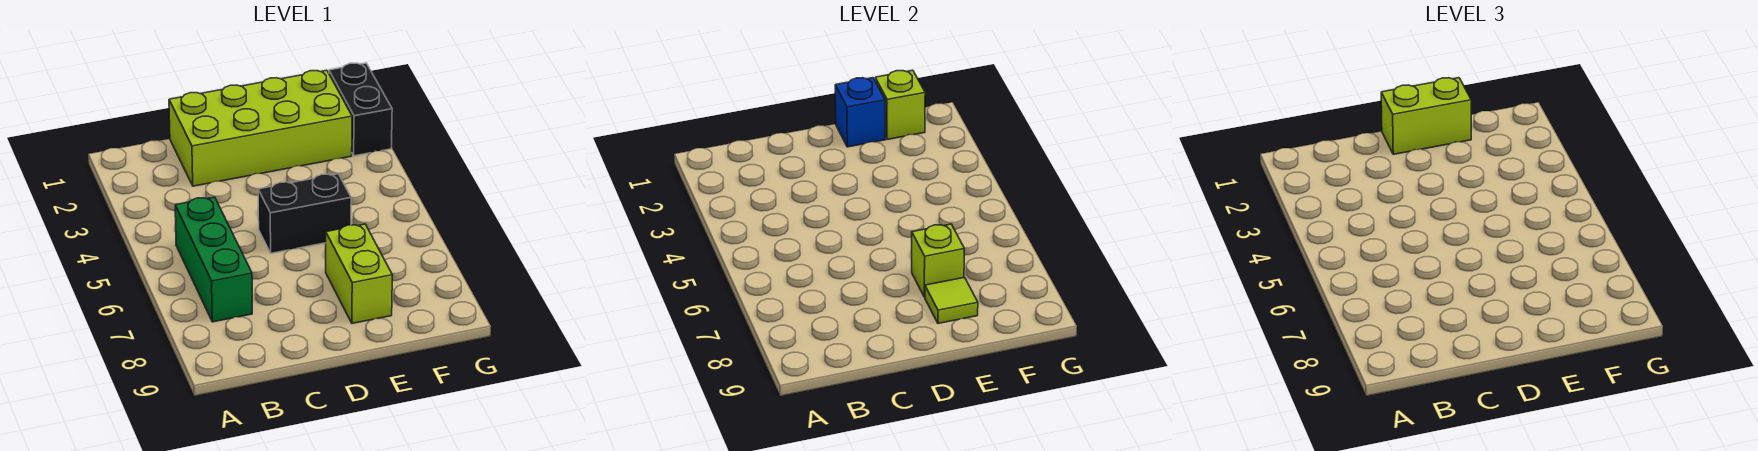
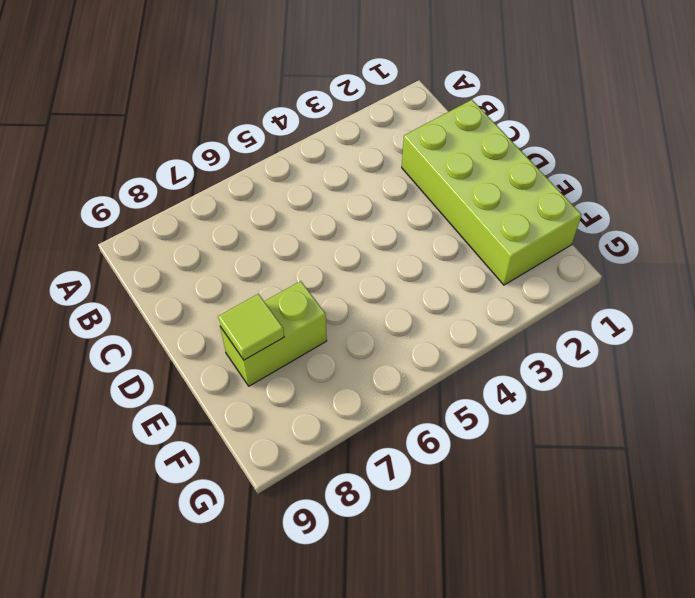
none -> green brick B5:B7 level 1
none -> black brick D5:E5 level 1

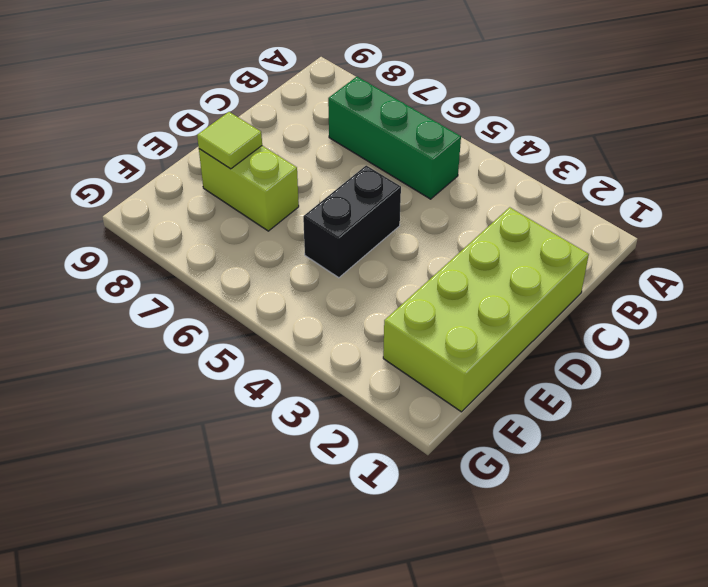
none -> black brick G1:G2 level 1
none -> blue brick E1 level 2

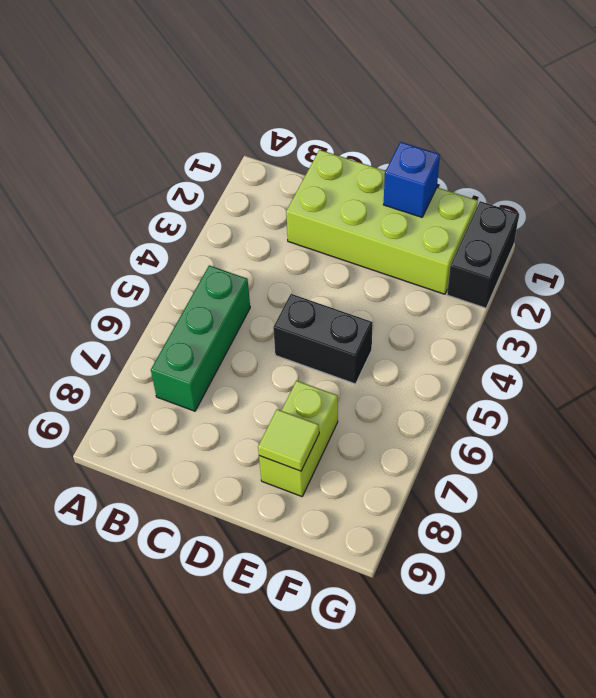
none -> lime brick E7 level 2
none -> lime brick F1 level 2

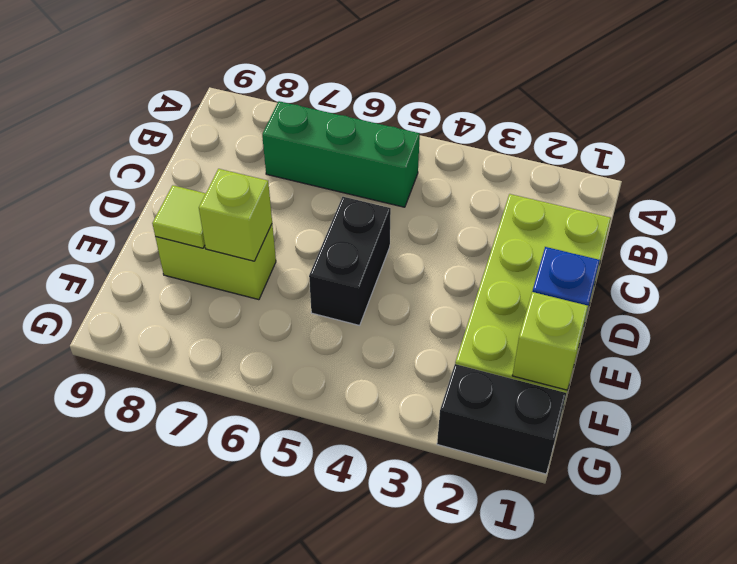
none -> lime brick D1:E1 level 3

